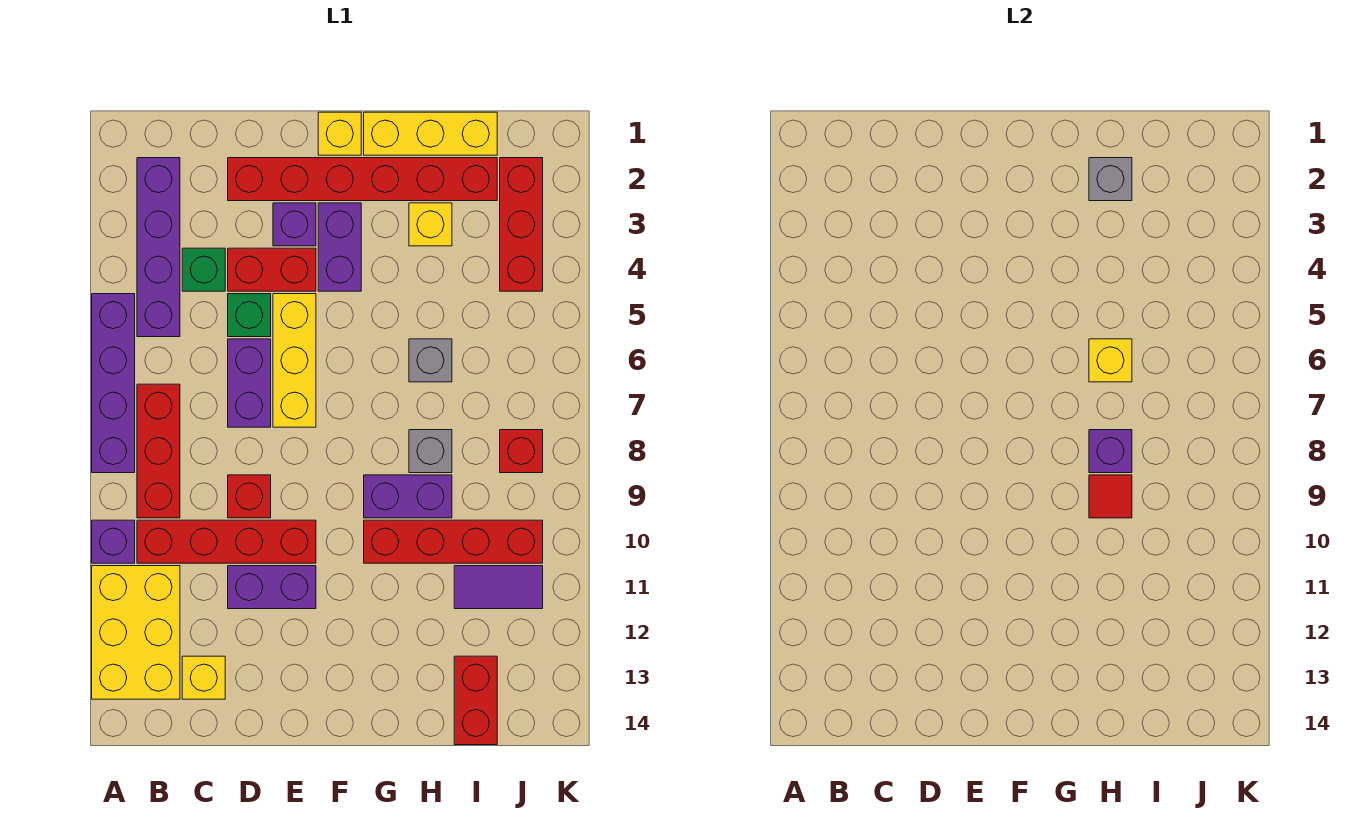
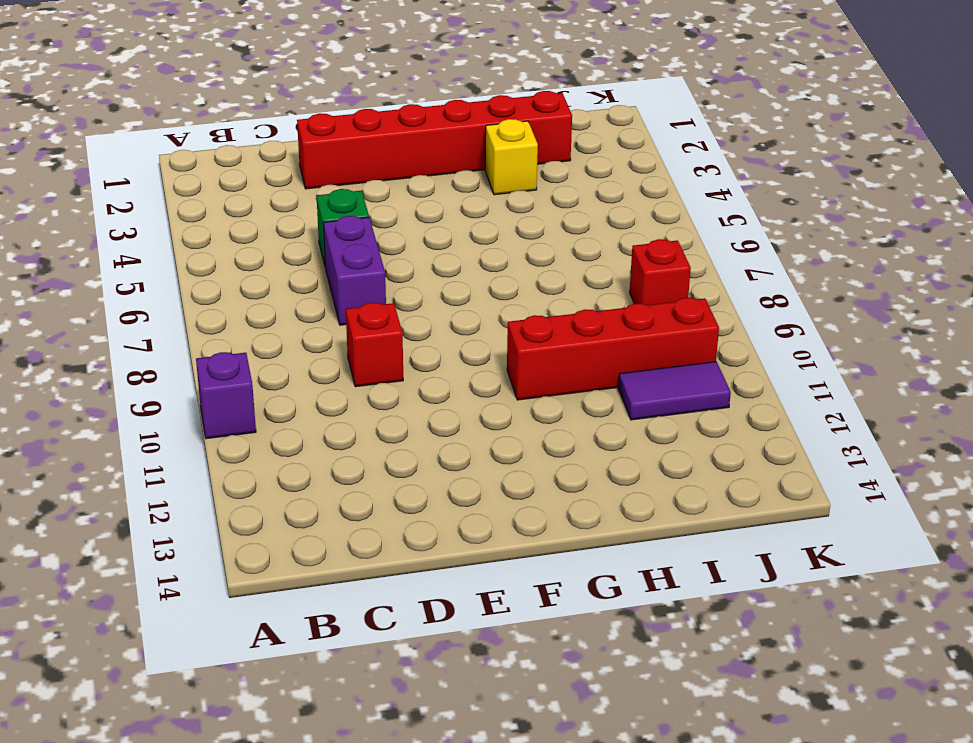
none -> purple brick A5:A8 level 1
none -> yellow brick A11:B13 level 1
none -> purple brick B2:B5 level 1
none -> red brick B7:B9 level 1

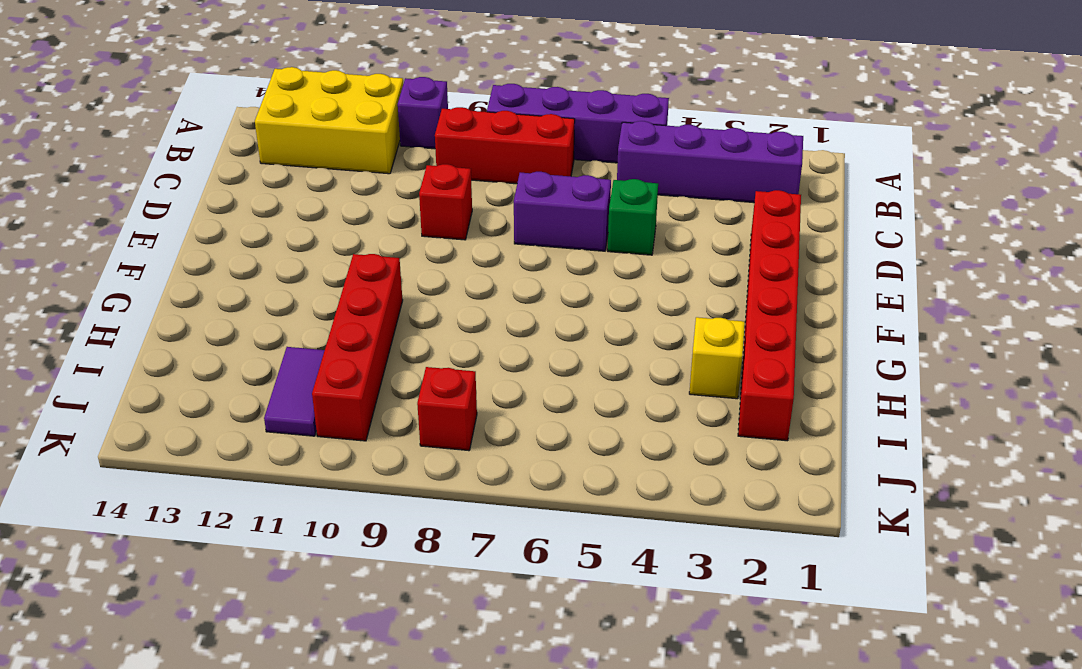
none -> red brick B10:E10 level 1
none -> green brick C4 level 1
none -> yellow brick C13 level 1
none -> red brick D4:E4 level 1

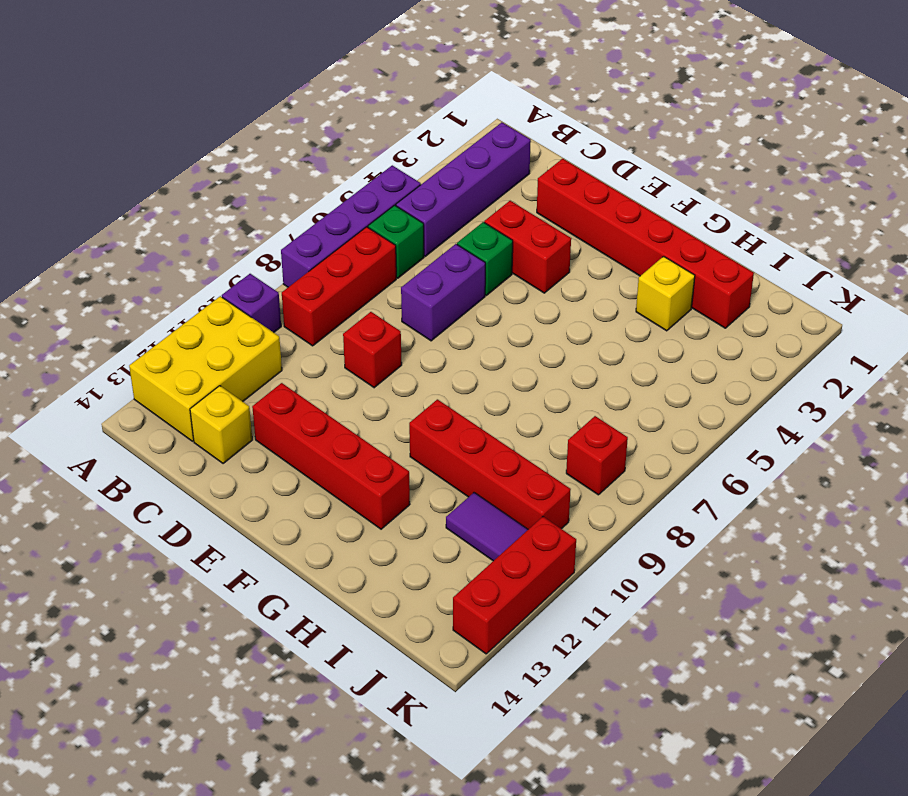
green brick B6 level 1 -> green brick C4 level 1
red brick D12:G12 level 1 -> red brick B10:E10 level 1
red brick K11:K13 level 1 -> red brick J2:J4 level 1
none -> purple brick D11:E11 level 1
none -> purple brick E3 level 1
none -> yellow brick E5:E7 level 1
none -> yellow brick F1 level 1

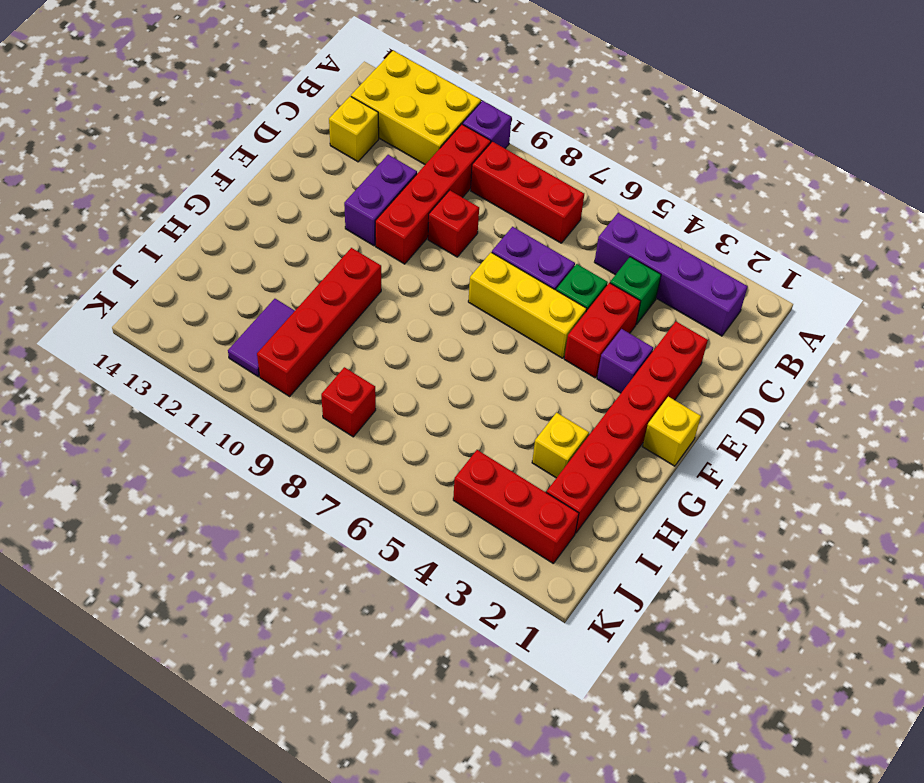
none -> purple brick A5:A8 level 1
none -> purple brick F3:F4 level 1
none -> yellow brick G1:I1 level 1
none -> purple brick G9:H9 level 1

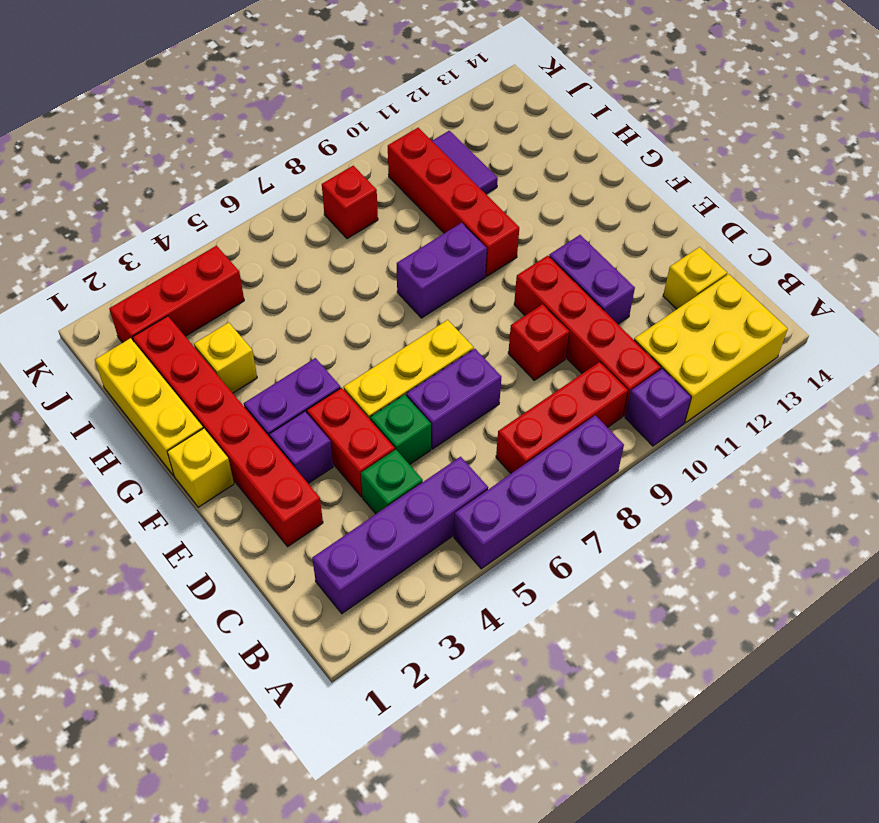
purple brick G8:G9 level 1 -> purple brick G9:H9 level 1
none -> grey brick H6 level 1
none -> grey brick H8 level 1
none -> red brick I13:I14 level 1
none -> grey brick H2 level 2

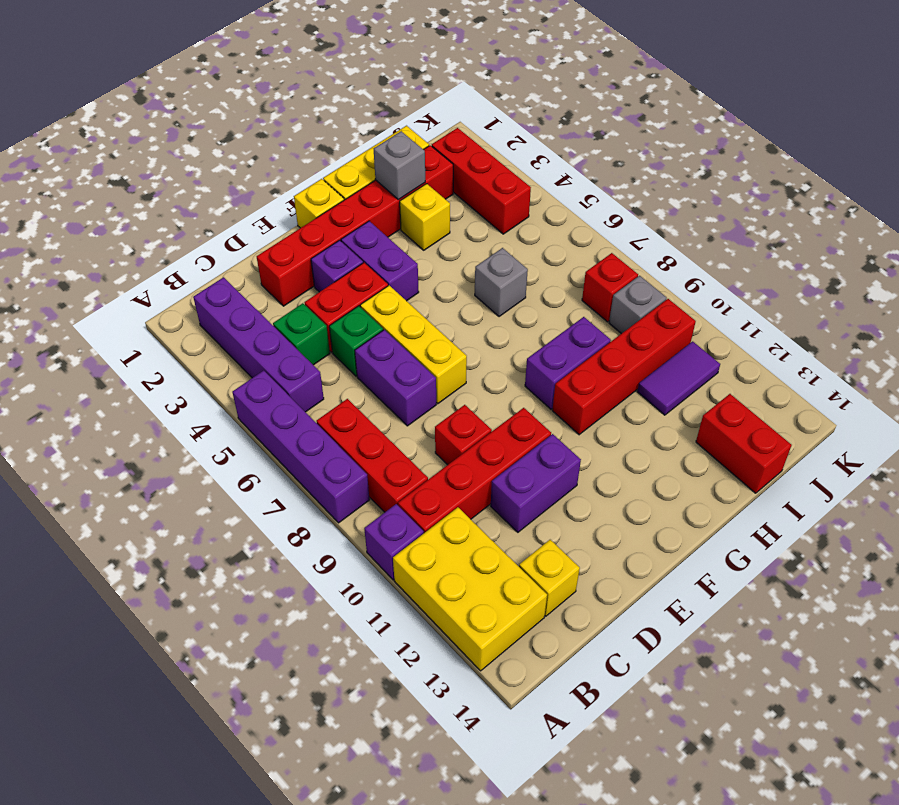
grey brick J9 level 1 -> grey brick H8 level 1
none -> yellow brick H6 level 2
none -> purple brick H8 level 2
none -> red tile H9 level 2

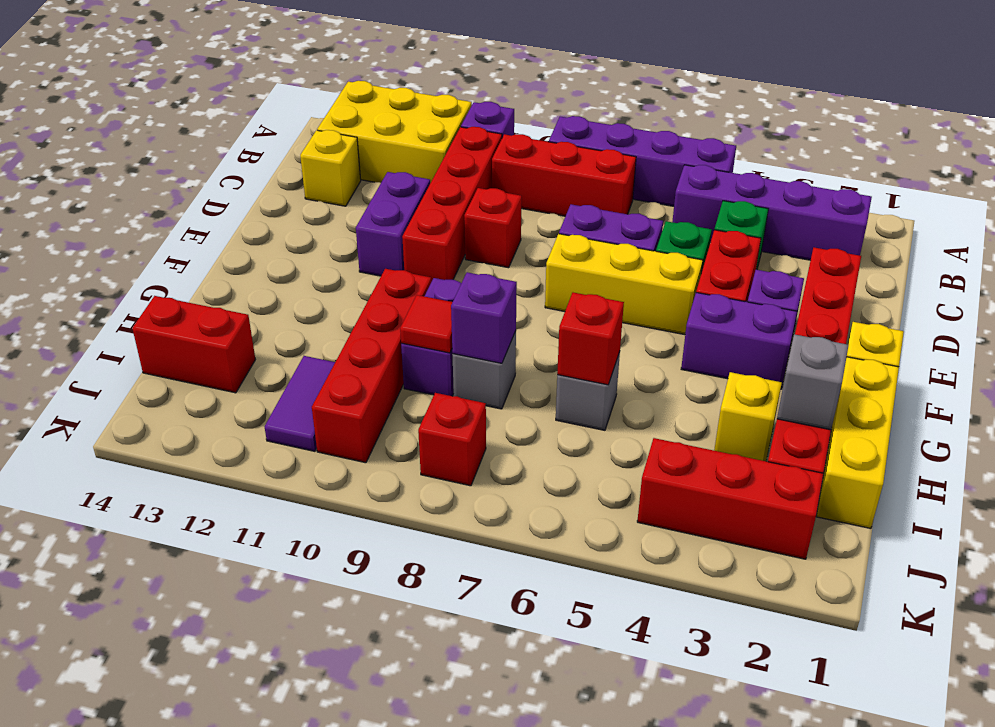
red brick H6 level 2 -> yellow brick H6 level 2

